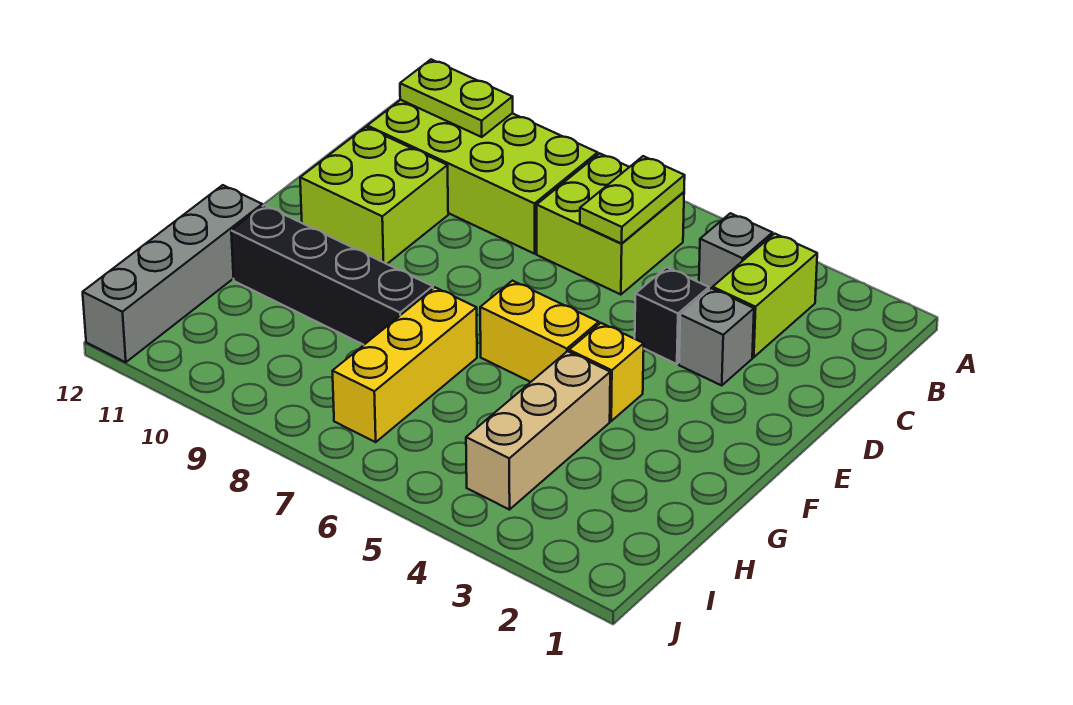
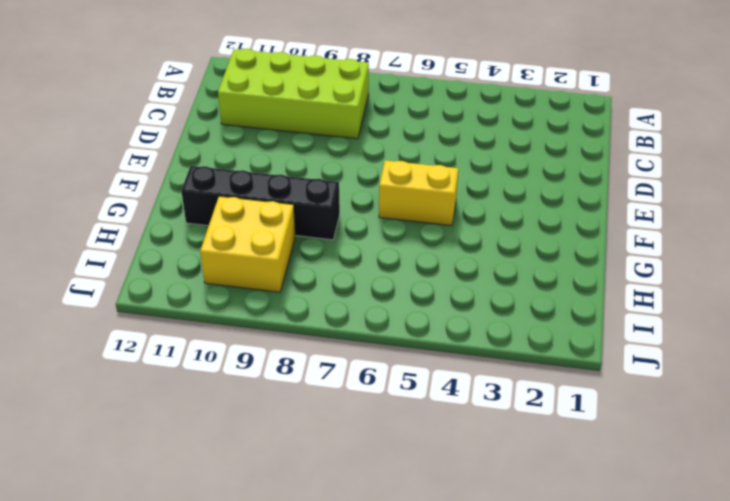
yellow brick H9:I10 level 1 -> none
none -> lime brick B3:C3 level 1
none -> grey brick B4 level 1
none -> lime brick B6:C7 level 1

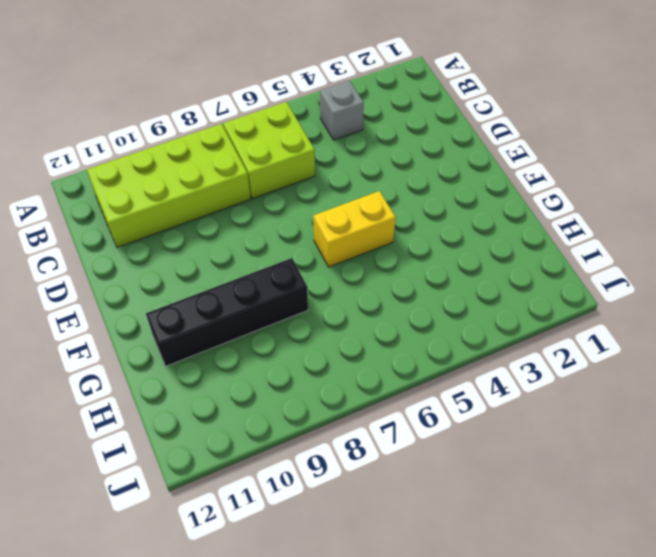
none -> lime brick B3:C3 level 1
none -> grey brick D3 level 1
none -> black brick D4 level 1

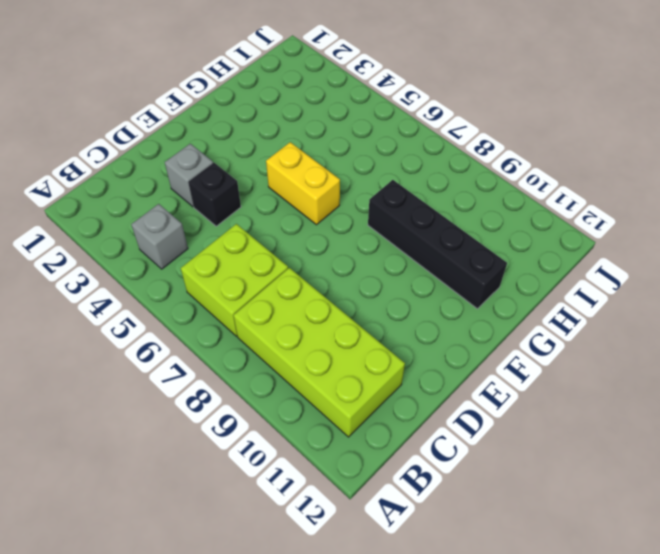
none -> lime brick B3:C3 level 1
none -> lime brick D10:E11 level 1
none -> yellow brick F4 level 1

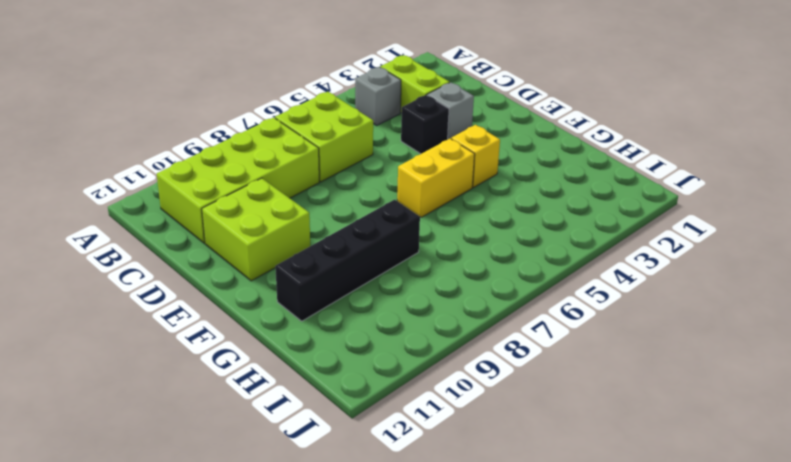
none -> tan brick G4:I4 level 1
none -> yellow brick G7:I7 level 1
none -> grey brick G12:J12 level 1

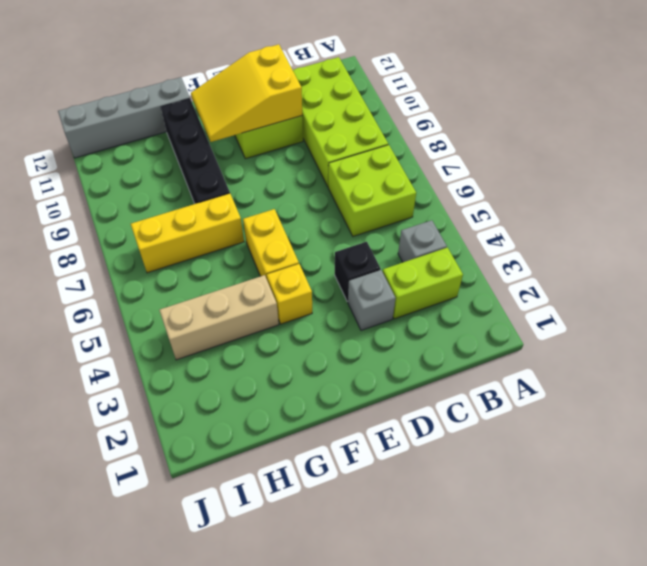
yellow slope D10:F11 level 2 top D -> none
none -> lime plate B6:C6 level 2
none -> lime plate B10:B11 level 2

